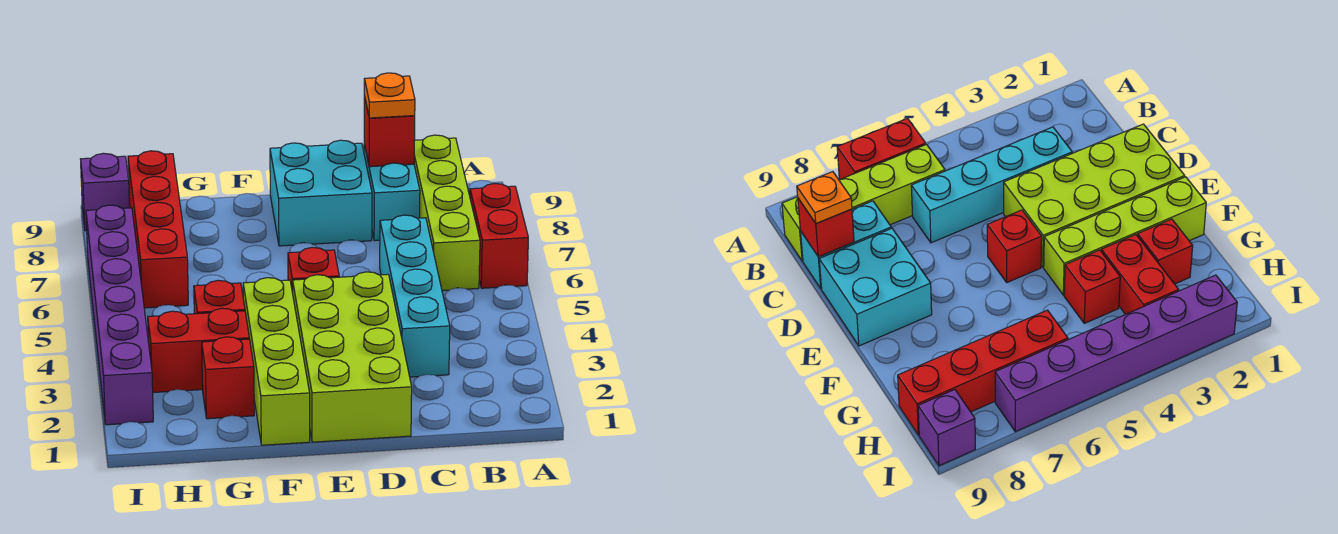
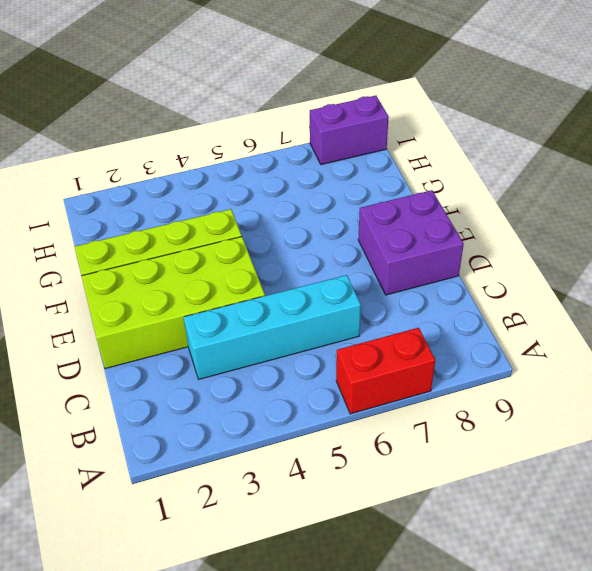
purple brick D8:E9 level 1 -> cyan brick D8:E9 level 1
purple brick I8:I9 level 1 -> purple brick I9 level 1
none -> lime brick B6:B9 level 1
none -> cyan brick C8:C9 level 1
none -> red brick E5 level 1

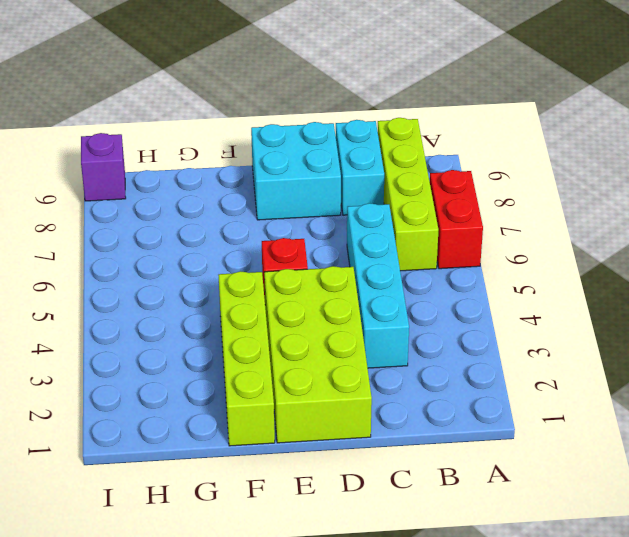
none -> red brick G2 level 1
none -> red brick G3:H3 level 1
none -> red brick G4 level 1

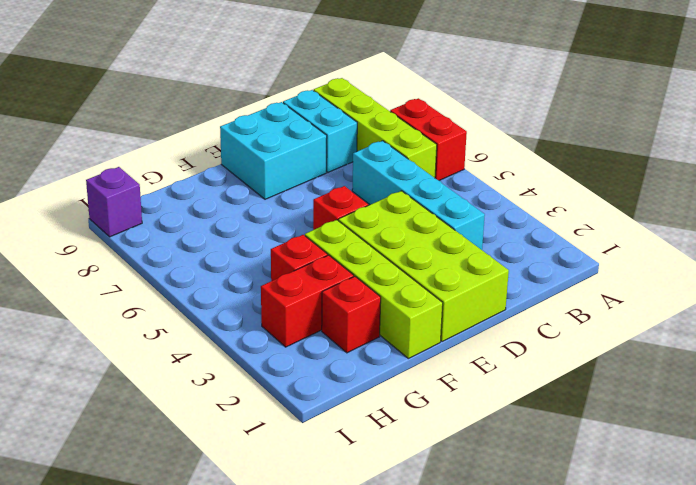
none -> red brick H6:H9 level 1
none -> purple brick I2:I7 level 1
none -> red brick C9 level 2

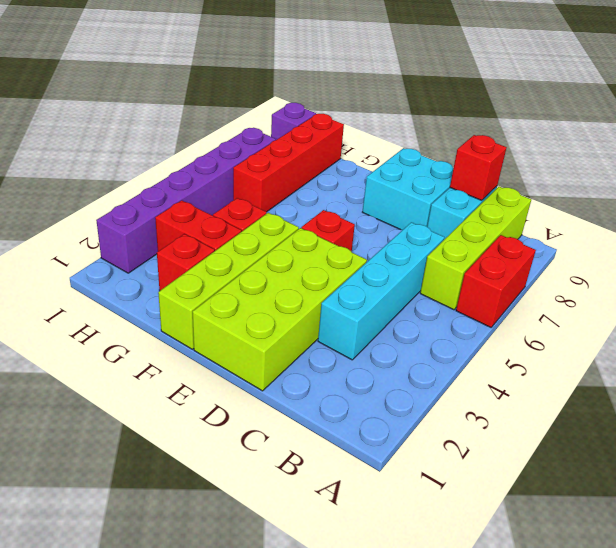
none -> orange plate C9 level 3

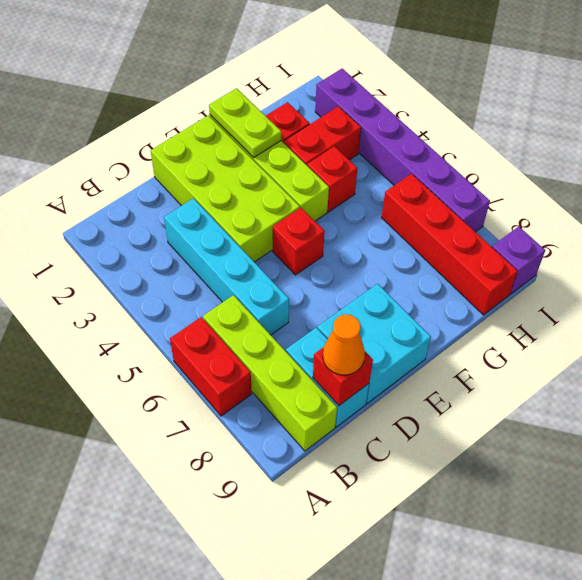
orange cone C9 level 3 -> orange plate C9 level 3
lime plate F1:F2 level 2 -> none

